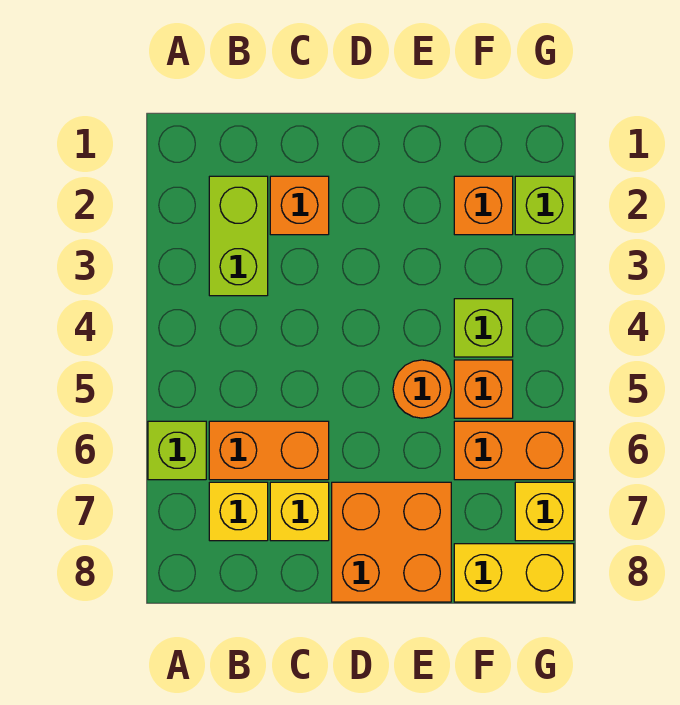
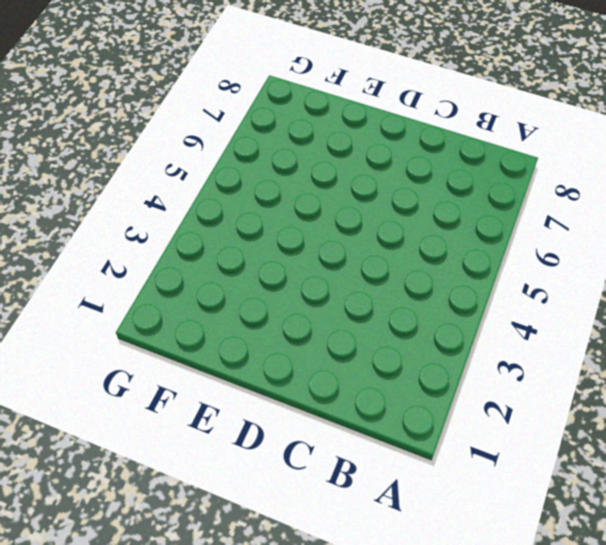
none -> lime brick A6 level 1
none -> lime brick B2:B3 level 1
none -> orange brick B6:C6 level 1

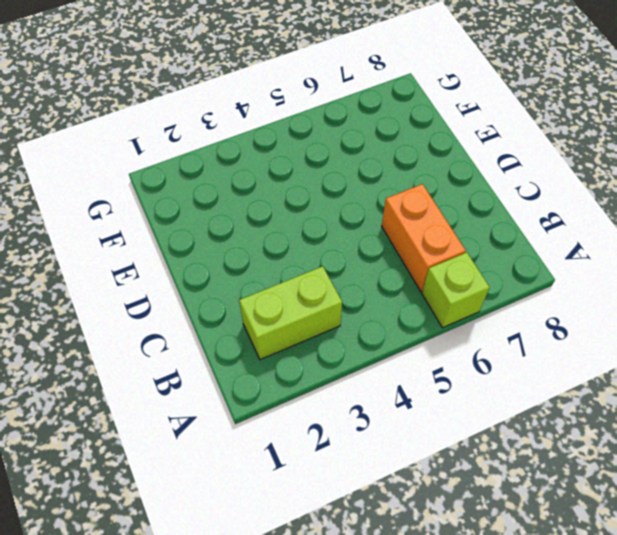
none -> yellow brick B7 level 1
none -> orange brick C2 level 1
none -> yellow brick C7 level 1

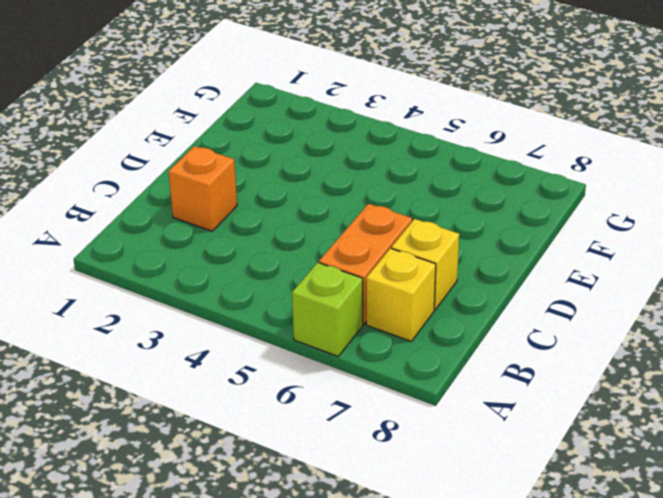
none -> lime brick B2:B3 level 1
none -> orange brick D7:E8 level 1
none -> orange round brick E5 level 1

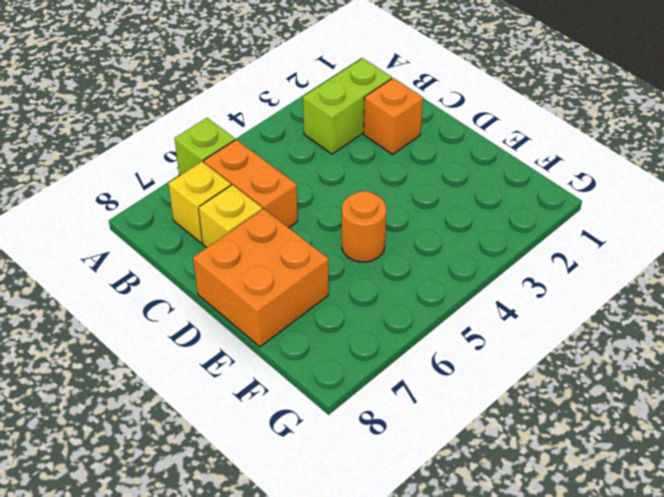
none -> orange brick F2 level 1
none -> lime brick F4 level 1
none -> orange brick F5 level 1

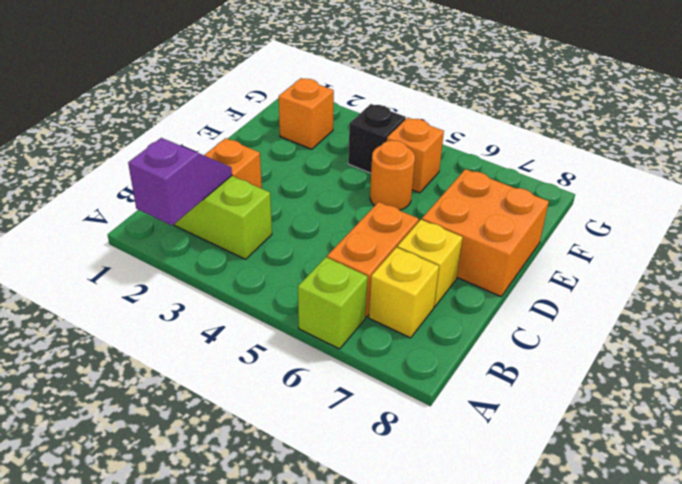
purple slope A2:B2 level 2 top A -> none
black brick F4 level 1 -> lime brick F4 level 1
none -> orange brick F6:G6 level 1
none -> yellow brick F8:G8 level 1
none -> lime brick G2 level 1

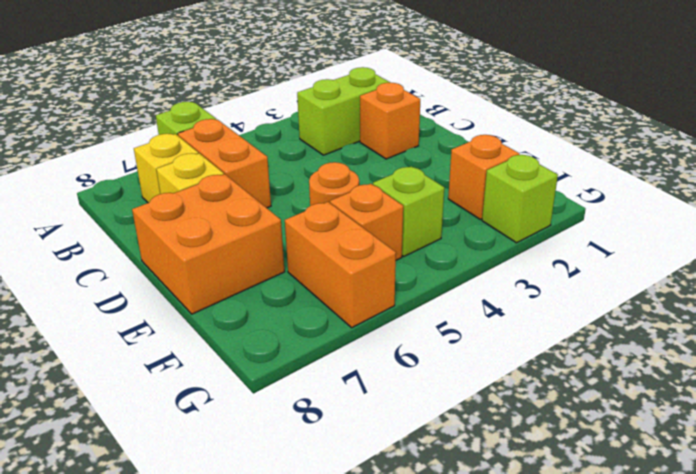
none -> yellow brick F8:G8 level 1
none -> yellow brick G7 level 1

